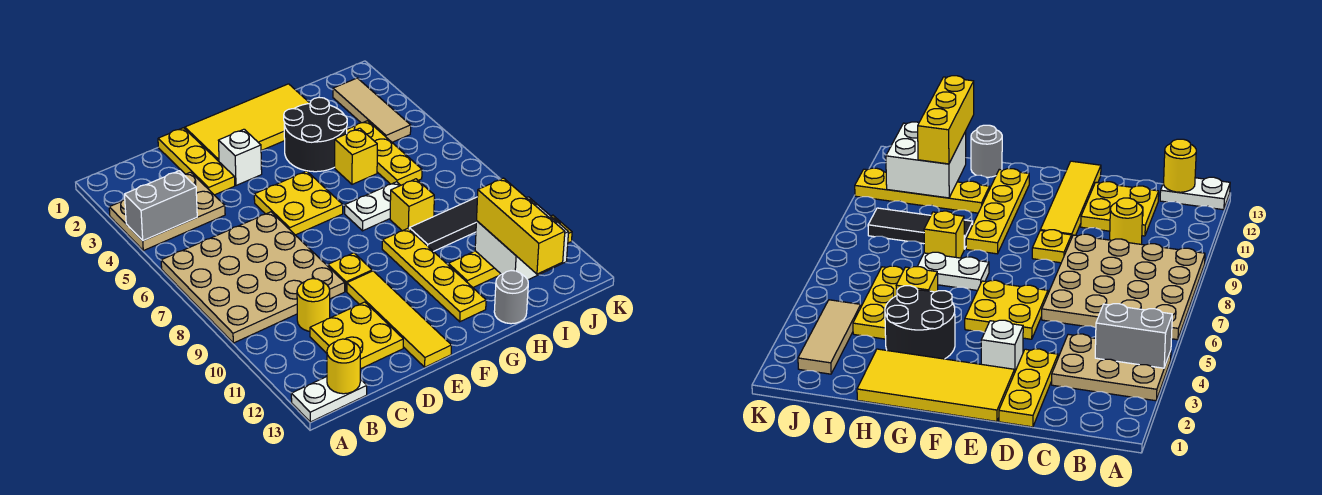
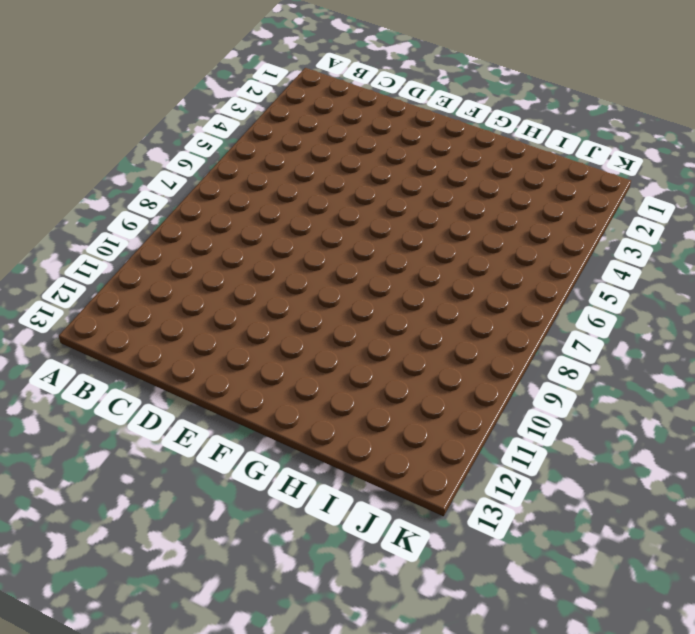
none -> tan plate A3:C4 level 1
none -> tan plate A6:D9 level 1
none -> white plate A13:B13 level 1

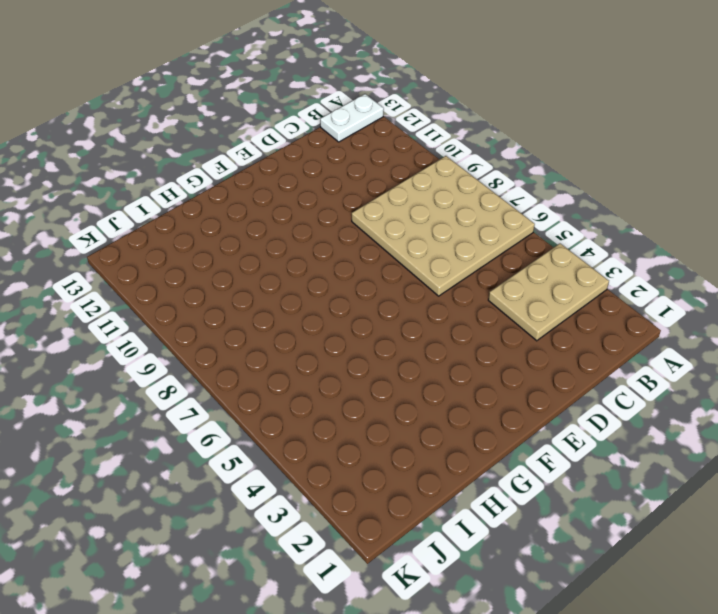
none -> yellow round brick C10 level 1
none -> yellow plate C11:D12 level 1
none -> yellow plate D1:D3 level 1

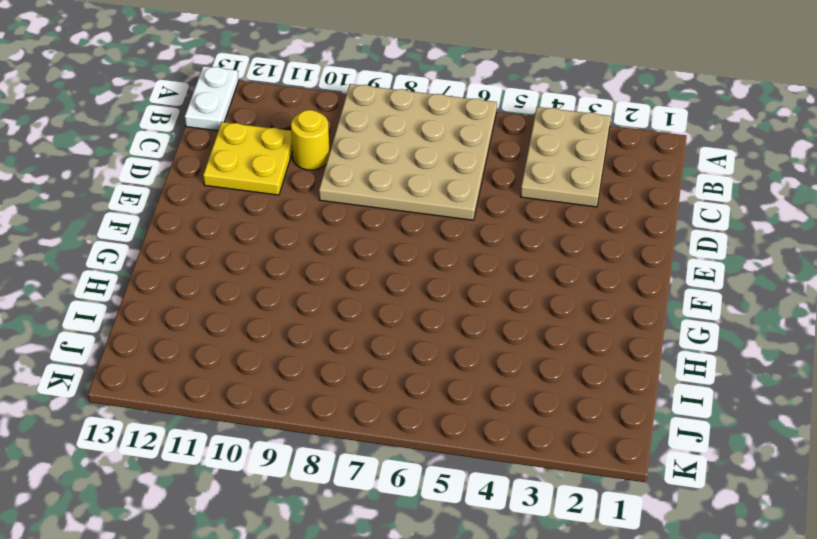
none -> yellow plate D1:D3 level 1
none -> yellow tile E1:H2 level 1
none -> white brick E3 level 1

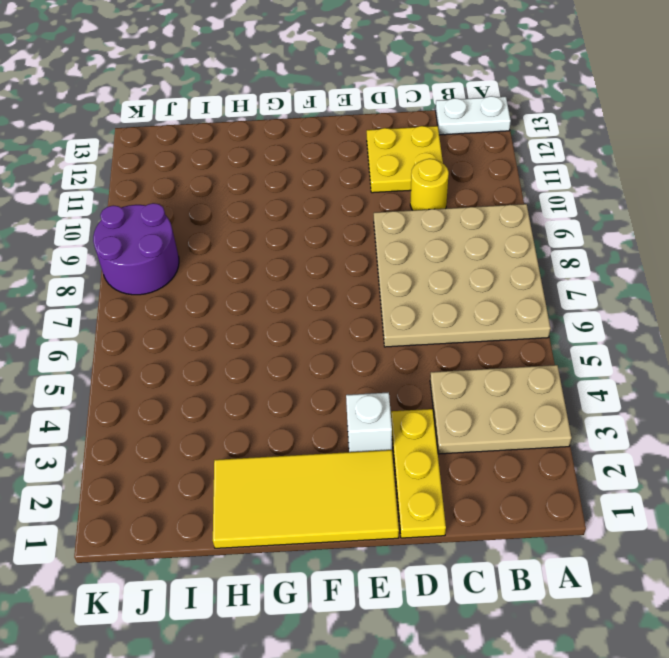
purple round brick J8:K9 level 1 -> black tile H9:J9 level 1
none -> yellow plate E5:F6 level 1
none -> yellow plate E9 level 1
none -> yellow tile E10:E13 level 1

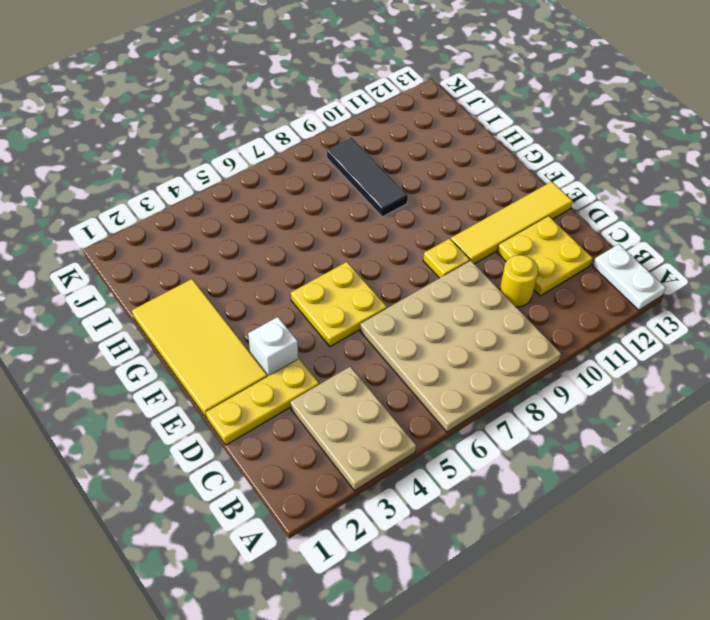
none -> black round brick G3:H4 level 1
none -> white plate G7:H7 level 1
none -> yellow plate G9:G12 level 1

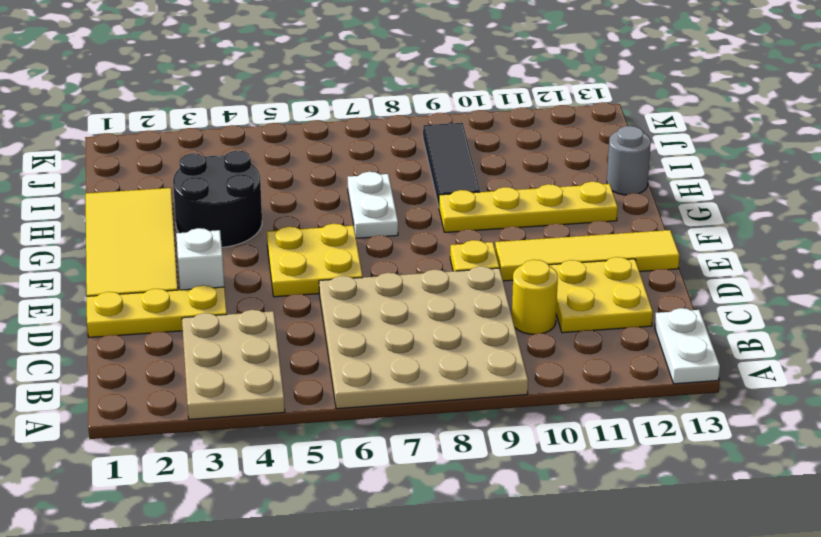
none -> yellow brick H5 level 1
none -> yellow brick H8 level 1
none -> yellow plate H11:K11 level 1

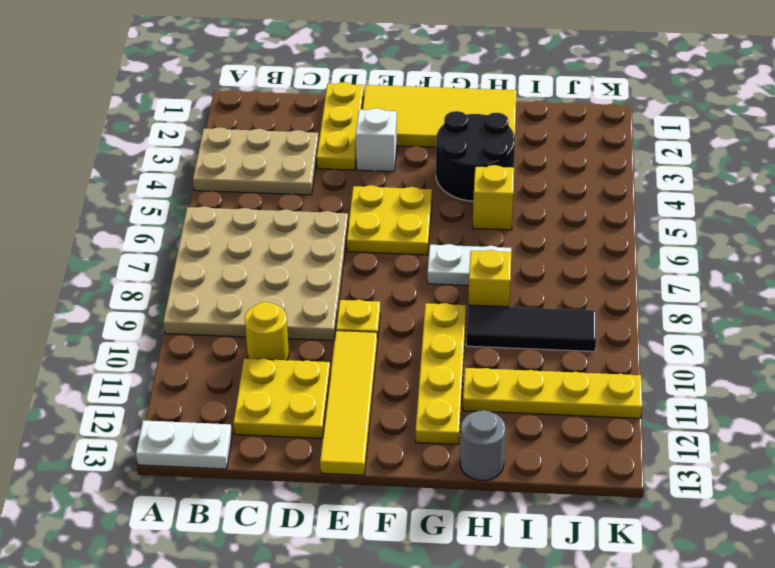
none -> yellow plate I4:I6 level 1
none -> tan tile J2:J4 level 1
none -> grey brick A4:B4 level 2

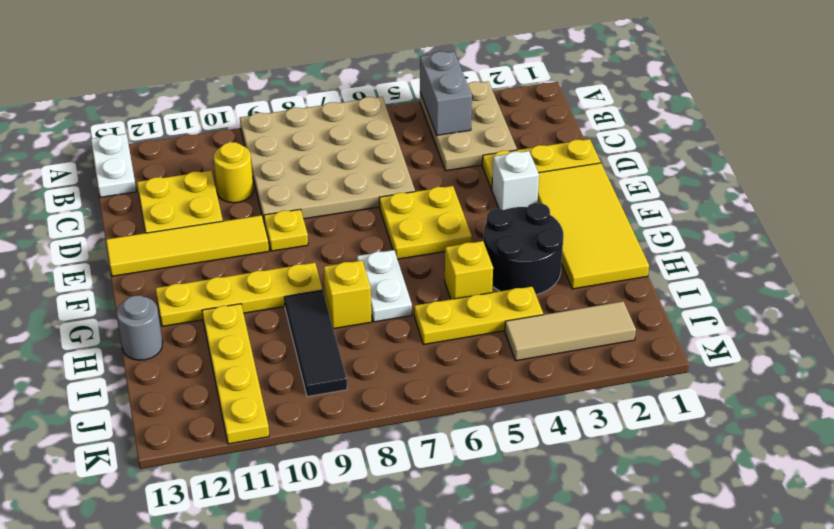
none -> yellow round brick B13 level 2
none -> white brick I11:J12 level 2
none -> yellow brick I11:I13 level 3

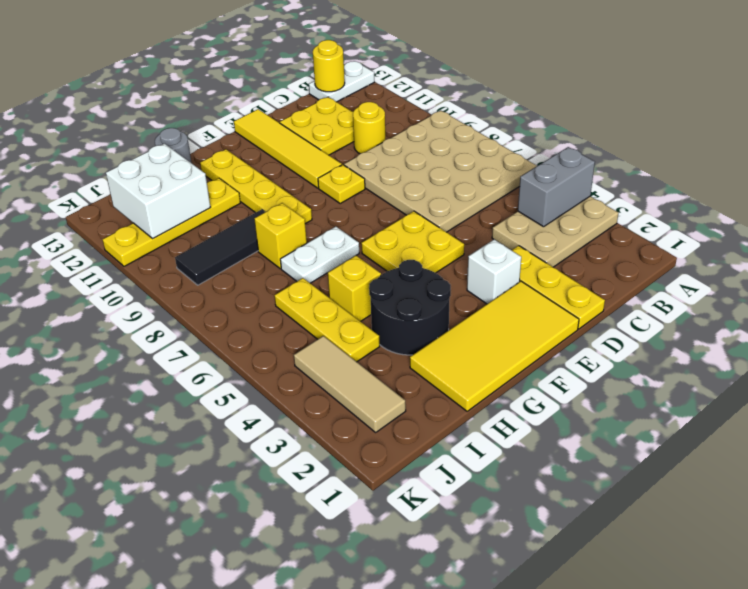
none -> yellow brick I11:I13 level 3

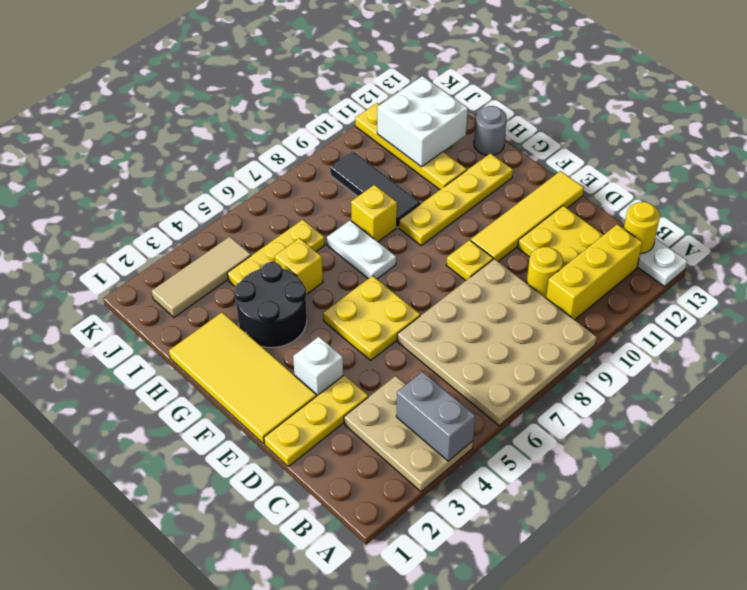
yellow brick B10:B12 level 1 -> yellow brick I11:I13 level 3

